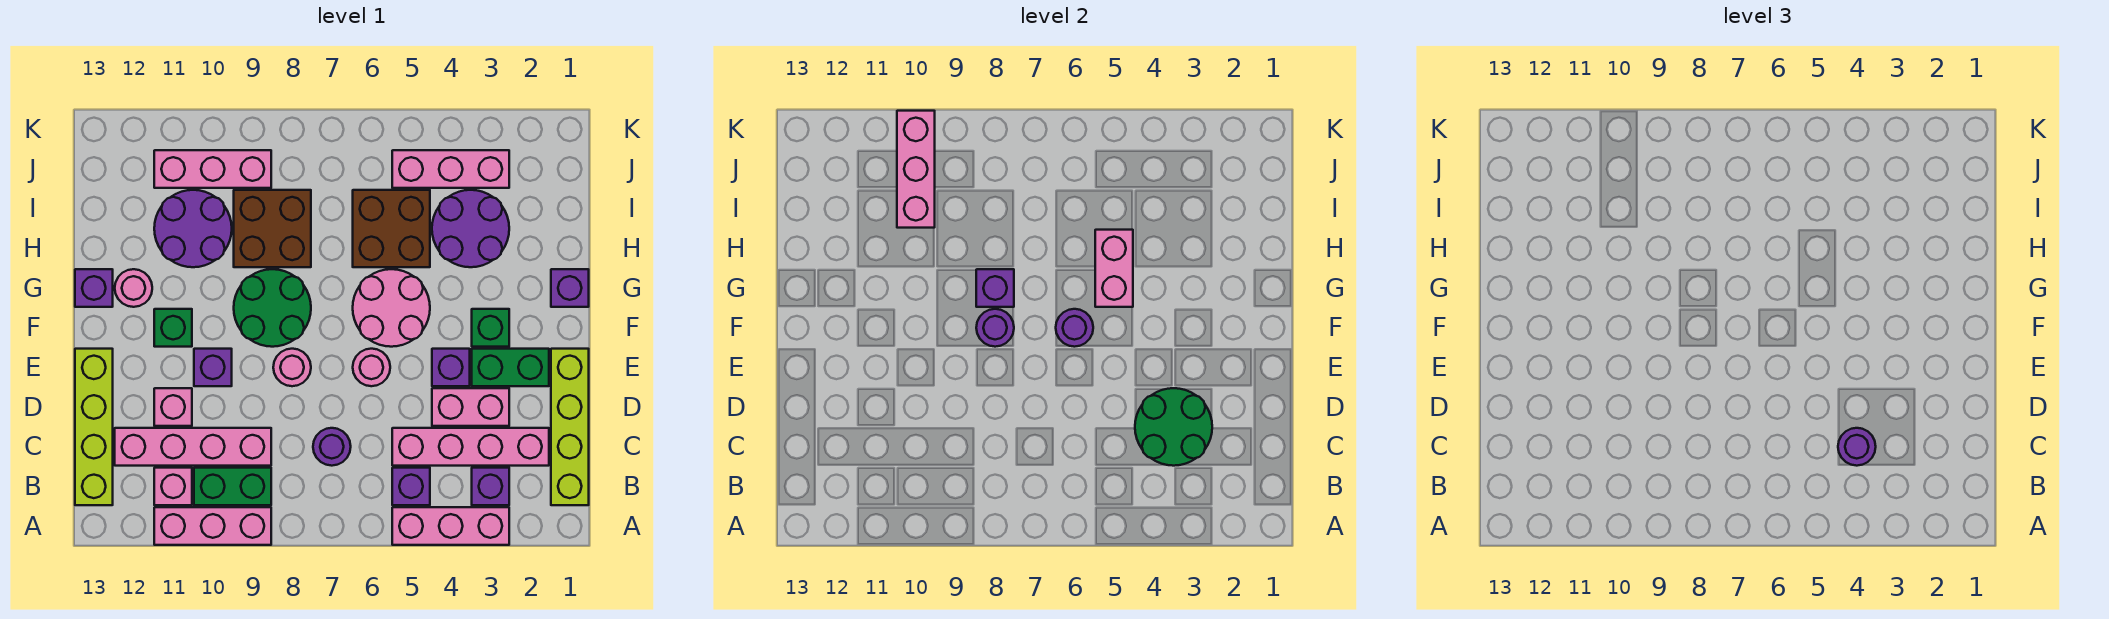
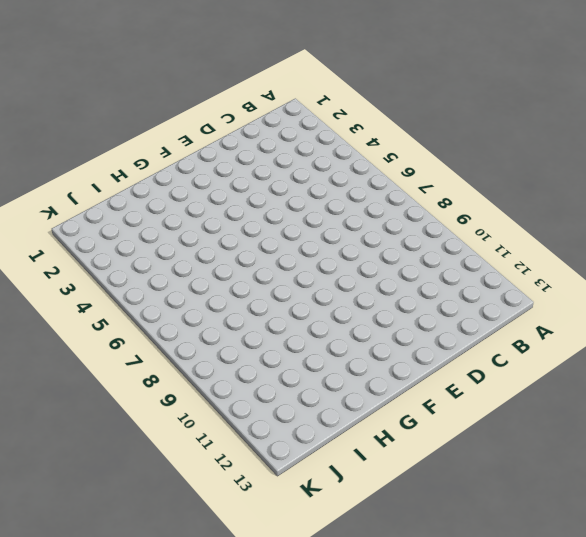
none -> pink brick A3:A5 level 1
none -> pink brick A9:A11 level 1
none -> lime brick B1:E1 level 1
none -> purple brick B3 level 1

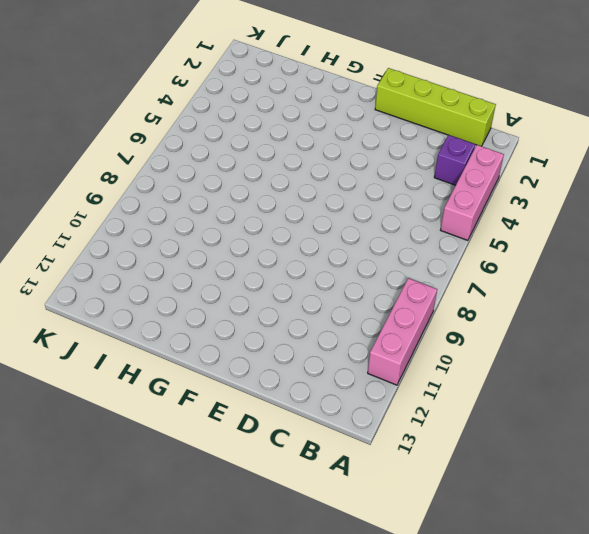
none -> purple brick B5 level 1
none -> green brick B9:B10 level 1
none -> pink brick B11 level 1
none -> lime brick B13:E13 level 1

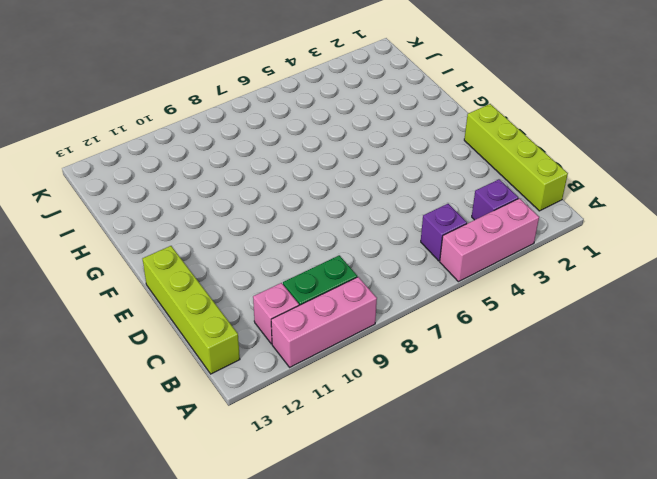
none -> pink brick C2:C5 level 1
none -> purple round brick C7 level 1
none -> pink brick C9:C12 level 1
none -> pink brick D3:D4 level 1

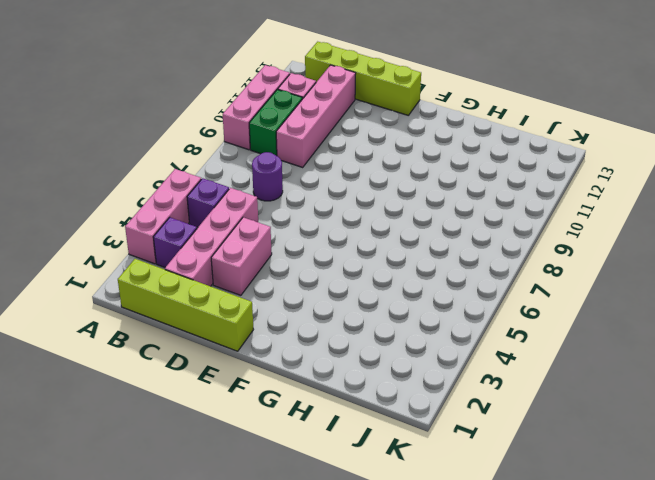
none -> pink brick D11 level 1
none -> green brick E2:E3 level 1
none -> purple brick E4 level 1
none -> pink round brick E6 level 1

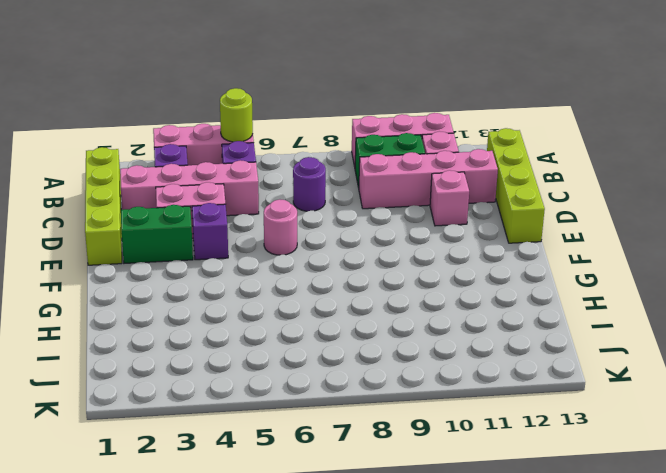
lime round brick A5 level 2 -> none
none -> pink round brick E8 level 1
none -> purple brick E10 level 1
none -> green brick F3 level 1
none -> pink round brick F5:G6 level 1

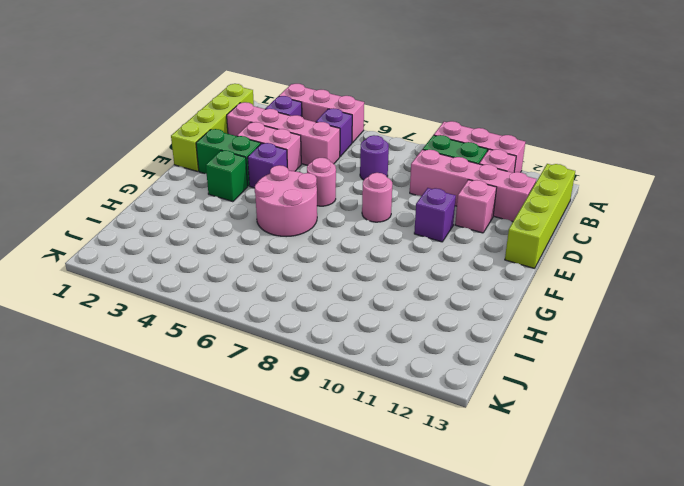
none -> green round brick F8:G9 level 1
none -> green brick F11 level 1
none -> purple brick G1 level 1
none -> pink round brick G12 level 1

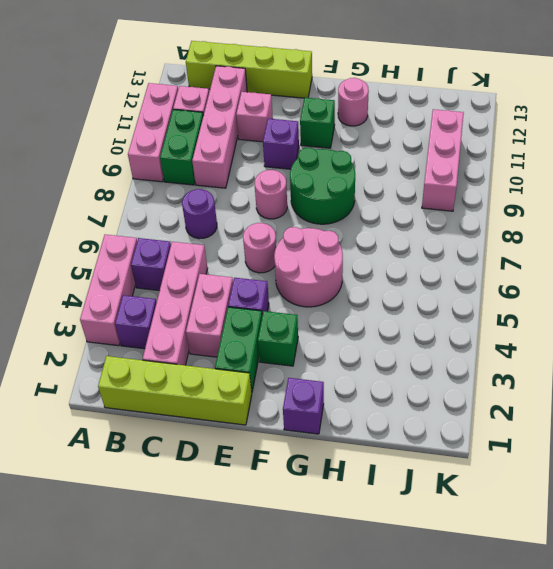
none -> purple brick G13 level 1
none -> purple round brick H3:I4 level 1
none -> brown brick H5:I6 level 1
none -> brown brick H8:I9 level 1

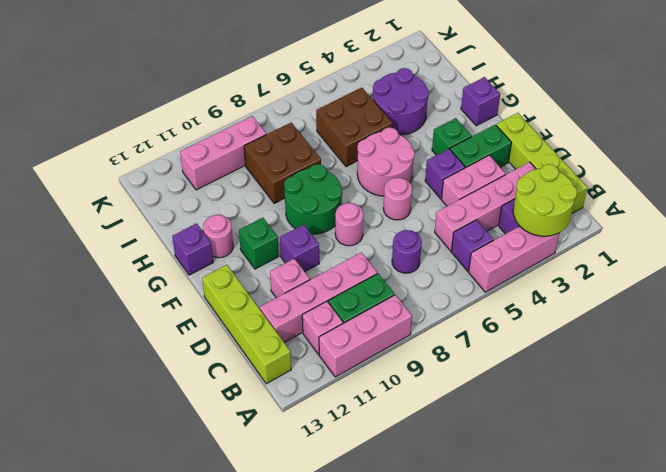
lime round brick A2:B3 level 2 -> none
none -> purple round brick H10:I11 level 1
none -> pink brick J3:J5 level 1
none -> green round brick C3:D4 level 2
none -> purple round brick F6 level 2

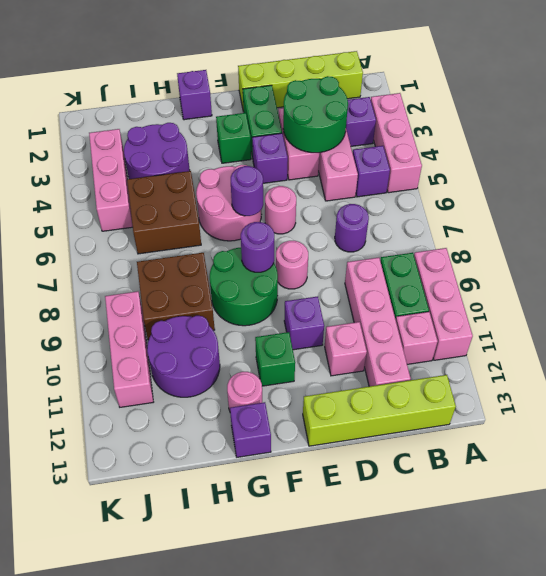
none -> pink brick G5:H5 level 2
none -> purple brick G8 level 2
none -> pink brick I10:K10 level 2
none -> purple round brick C4 level 3

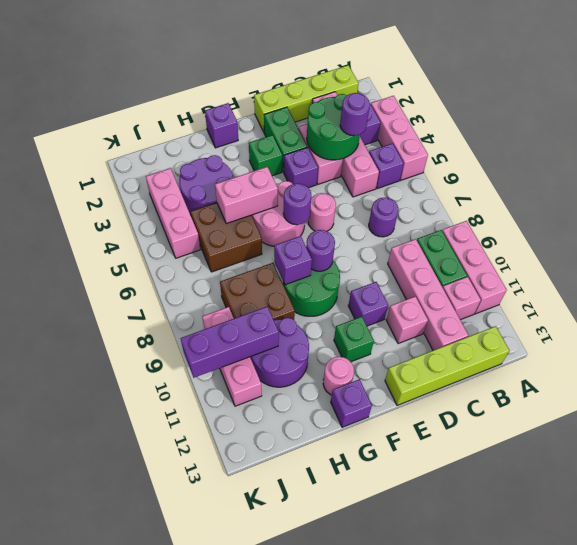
purple brick I10:K10 level 2 -> pink brick I10:K10 level 2
none -> pink round brick E8 level 1

